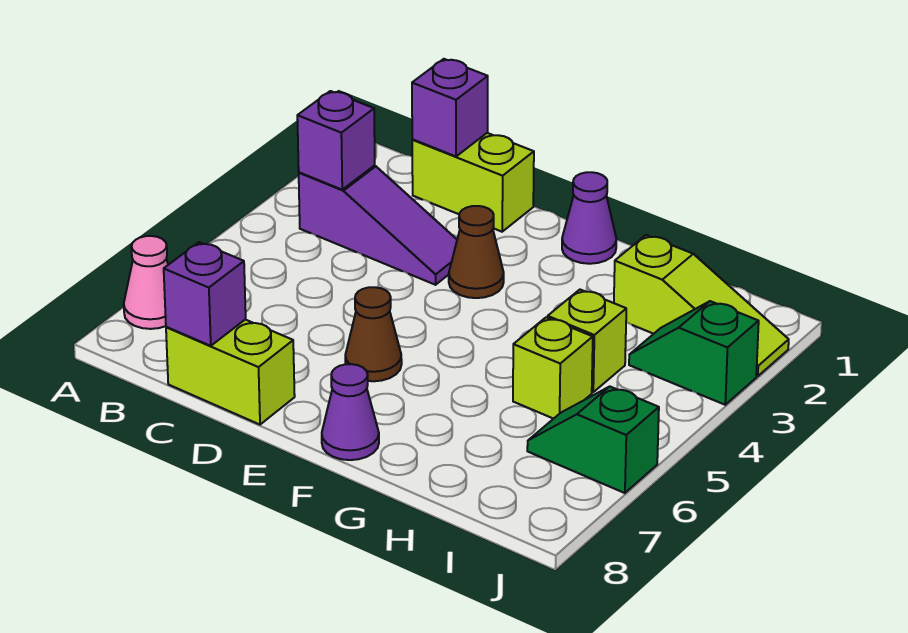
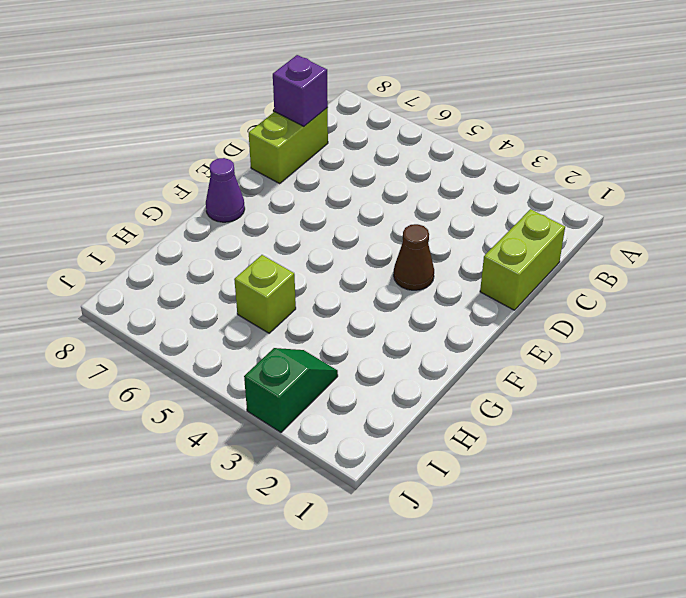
none -> pink cone A7 level 1
none -> purple slope B3:D3 level 1 top B
none -> brown cone E6 level 1

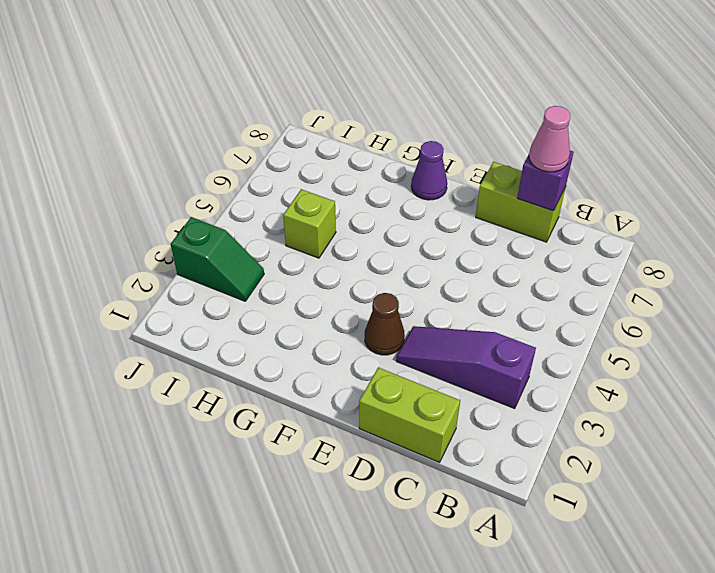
pink cone C8 level 3 -> pink cone A7 level 1
none -> brown cone E6 level 1
none -> purple cone F1 level 1
none -> lime slope H2:J2 level 1 top H

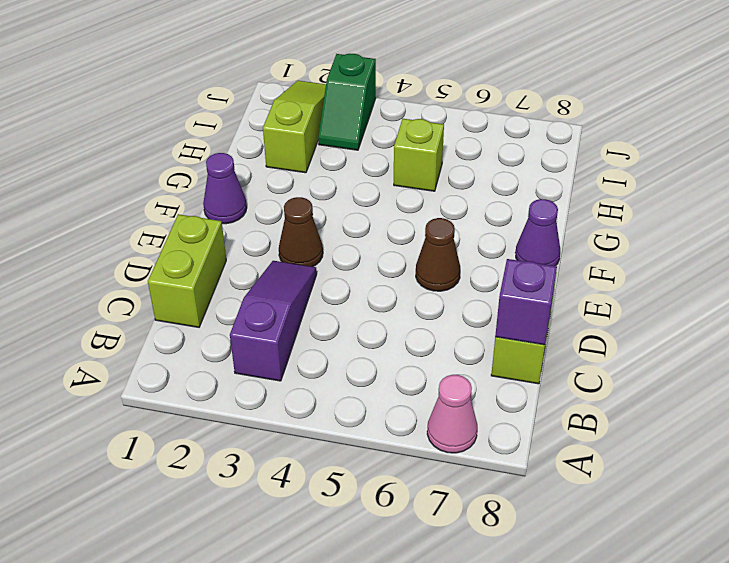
none -> lime brick H4 level 1
none -> green slope I6:J6 level 1 top J
none -> purple brick B3 level 2

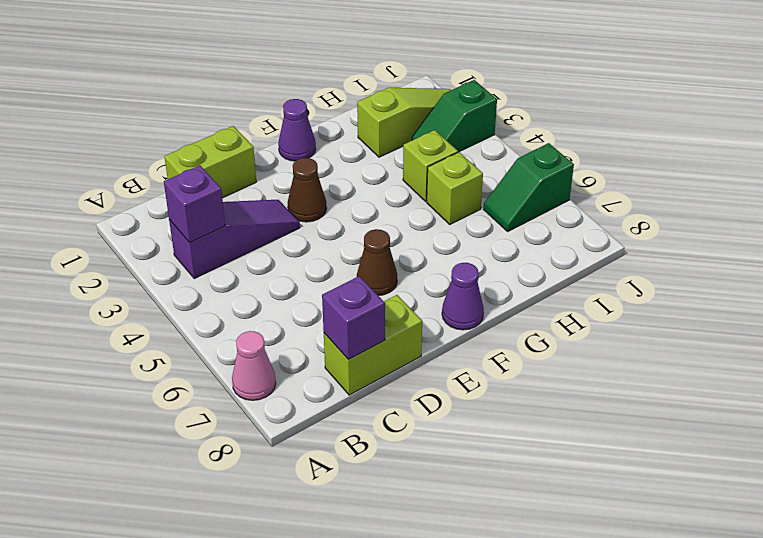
none -> purple brick C1 level 2

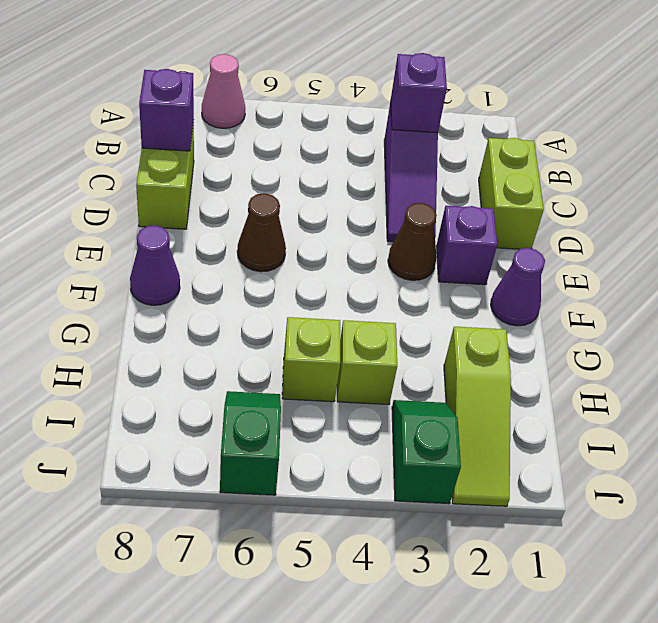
purple brick E2 level 1 -> purple brick C1 level 2

